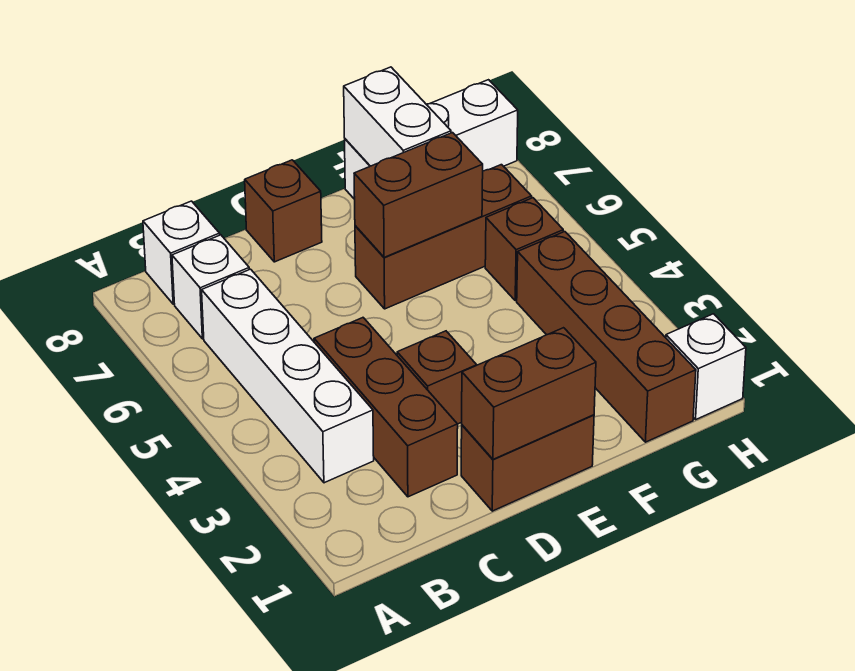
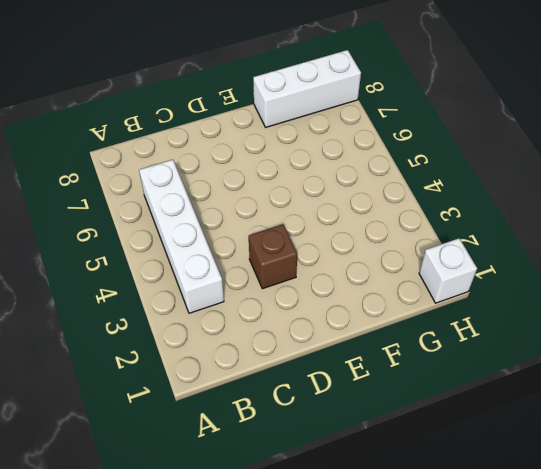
none -> white brick B7 level 1
none -> white brick B8 level 1
none -> brown brick C2:C4 level 1

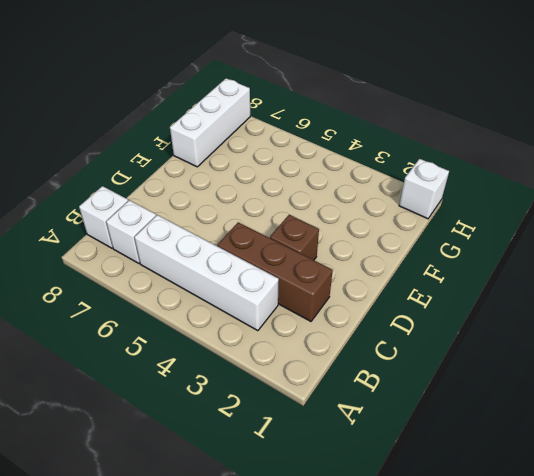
none -> brown brick D1:E1 level 1
none -> brown brick D8 level 1
none -> brown brick E6:G6 level 1

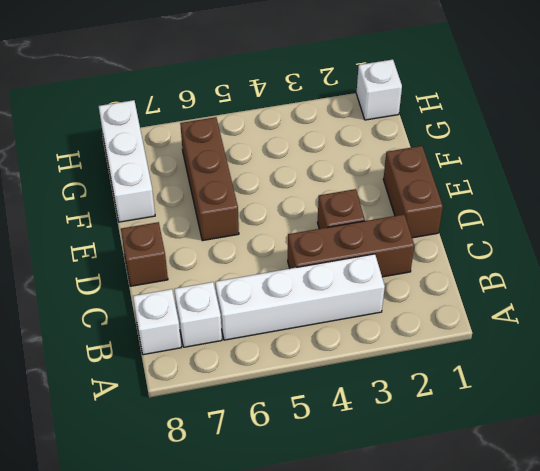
none -> brown brick G1:G4 level 1
none -> brown brick G5 level 1
none -> brown brick D1:E1 level 2

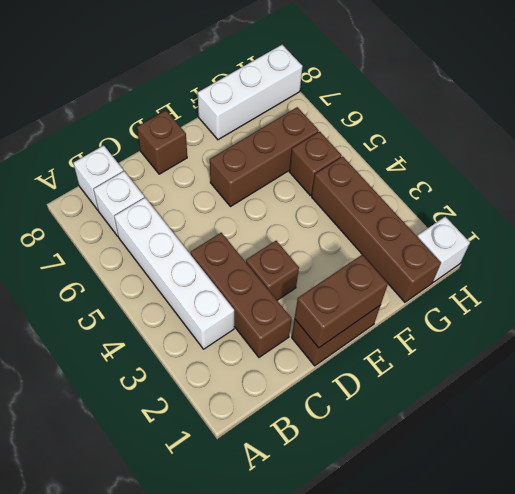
none -> brown brick E6:F6 level 2
none -> white brick F7:F8 level 2

